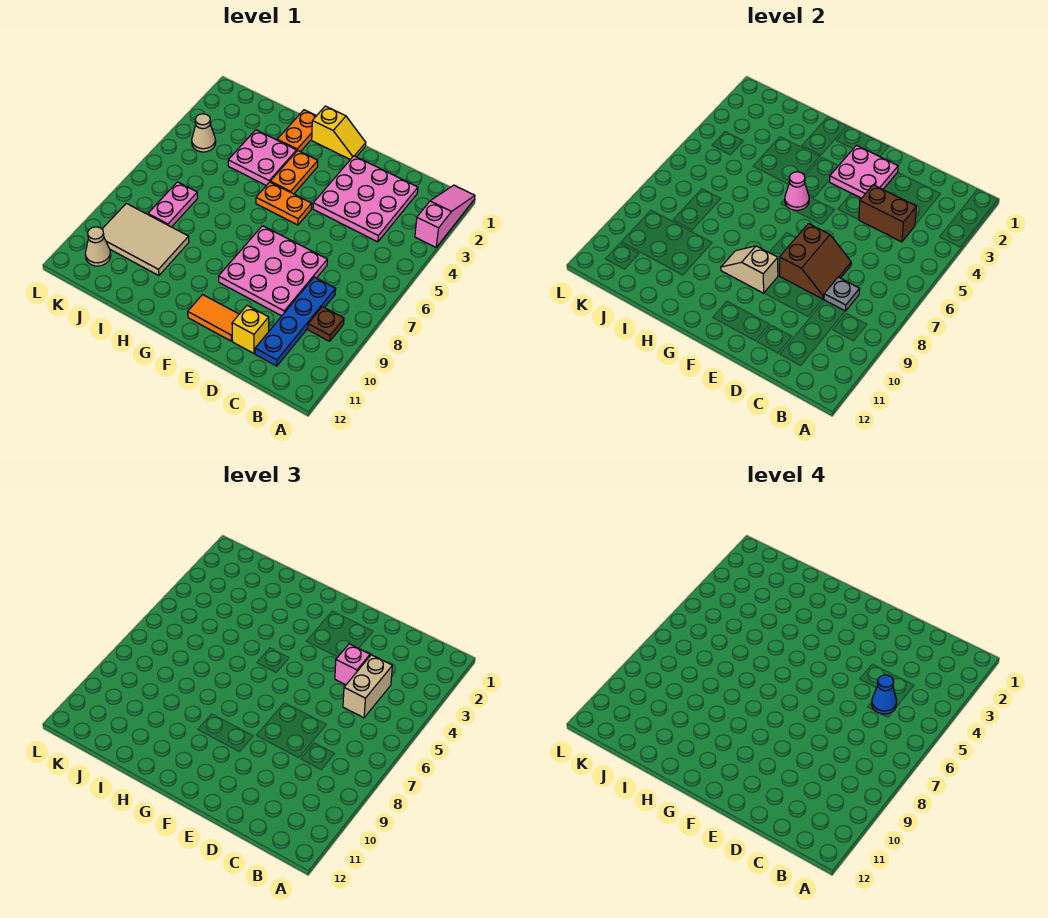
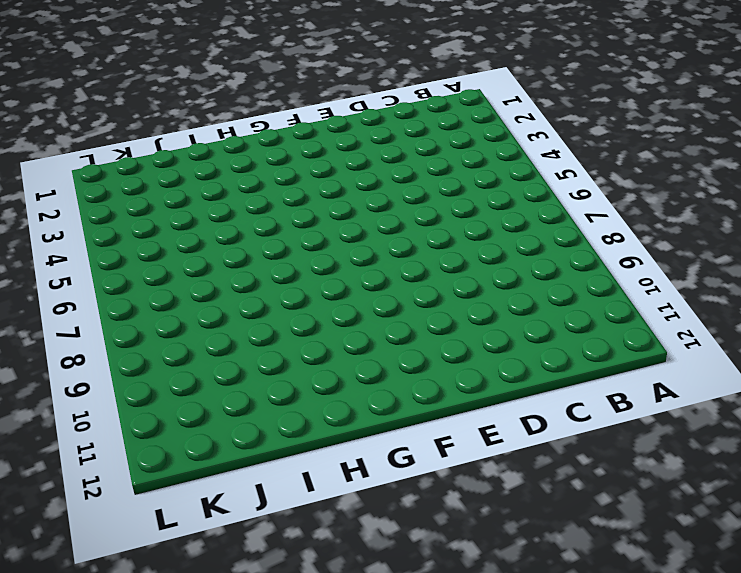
none -> pink slope A1:A3 level 1 top 3
none -> brown plate B9 level 1
none -> pink plate C2:E4 level 1

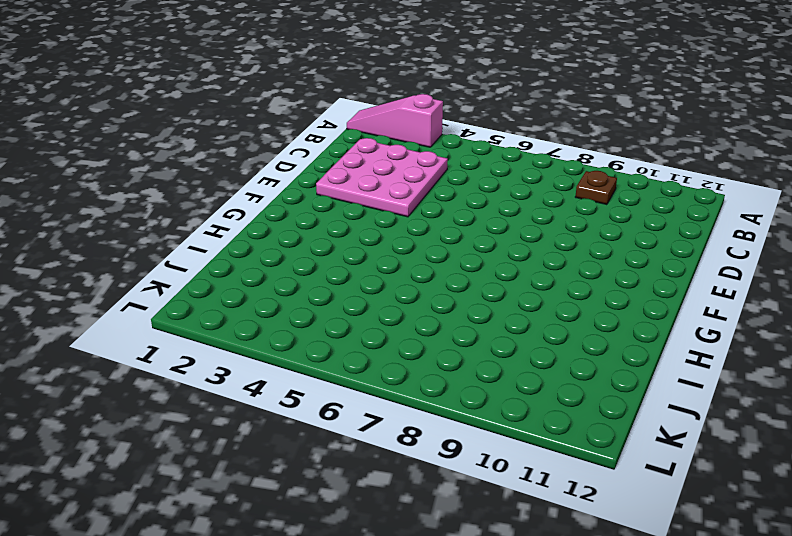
none -> blue plate C8:C11 level 1
none -> pink plate D7:F9 level 1
none -> yellow brick D11 level 1

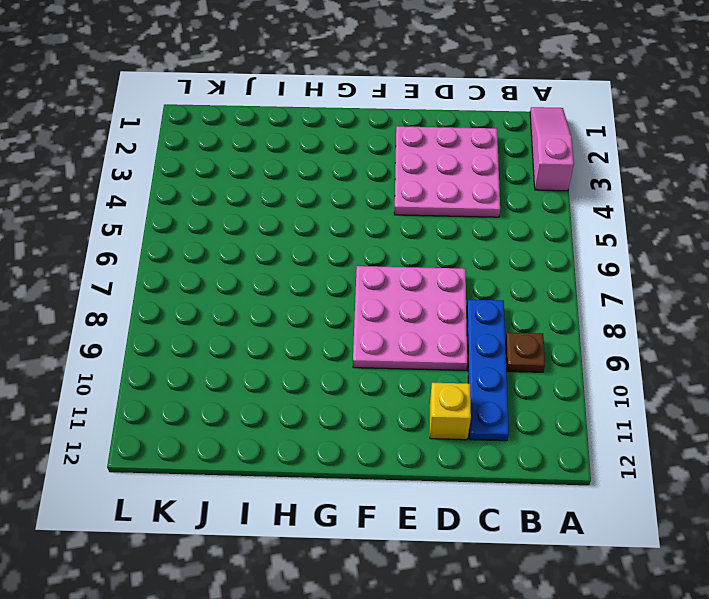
none -> orange tile E11:F11 level 1
none -> yellow slope F1:G1 level 1 top G
none -> orange plate F5:G5 level 1

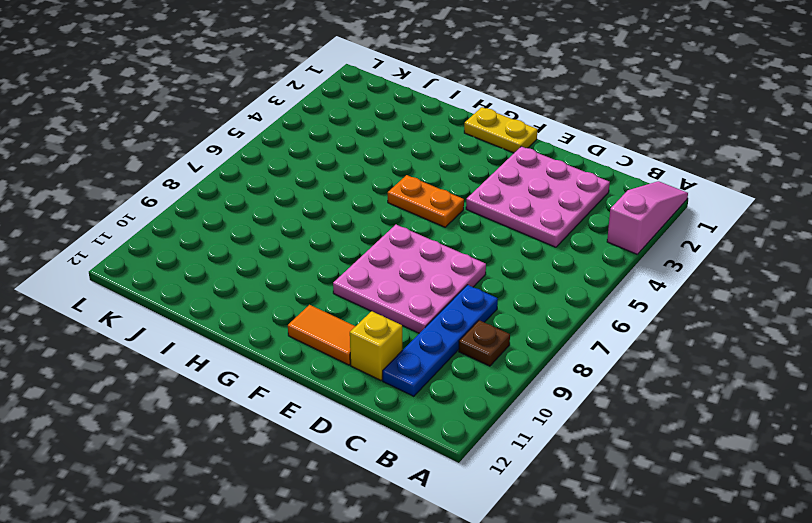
yellow plate F1:G1 level 1 -> yellow slope F1:G1 level 1 top G
none -> orange plate G3:G4 level 1
none -> orange plate H1:H2 level 1
none -> pink plate H3:I4 level 1

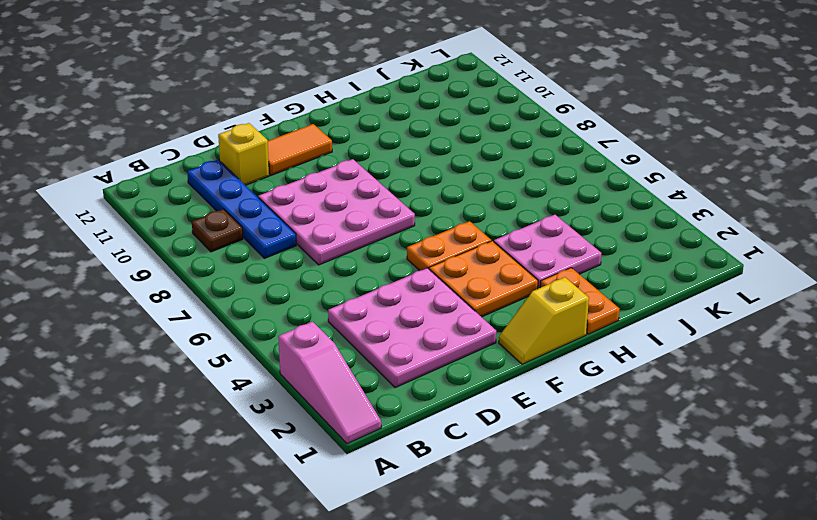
orange plate F3:G4 level 1 -> orange plate G3:G4 level 1
none -> tan tile I9:K10 level 1
none -> pink plate J7:J8 level 1
none -> tan cone K4 level 1

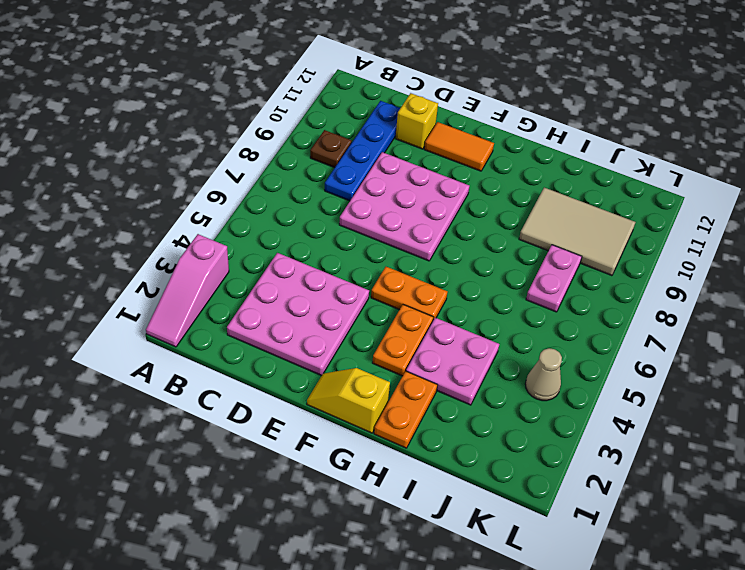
none -> tan cone K11 level 1
none -> brown brick C4:D4 level 2
none -> grey plate C8 level 2

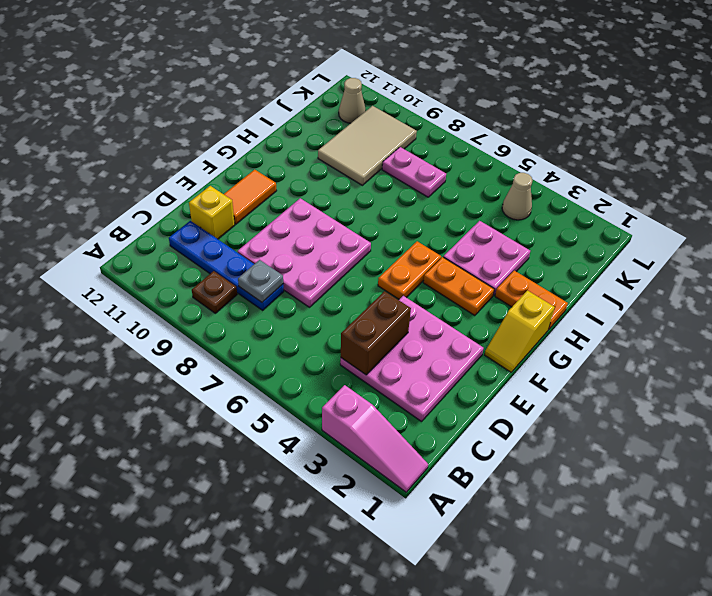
none -> brown slope D7:E8 level 2 top E
none -> pink plate E2:F3 level 2
none -> tan slope F9:G9 level 2 top F

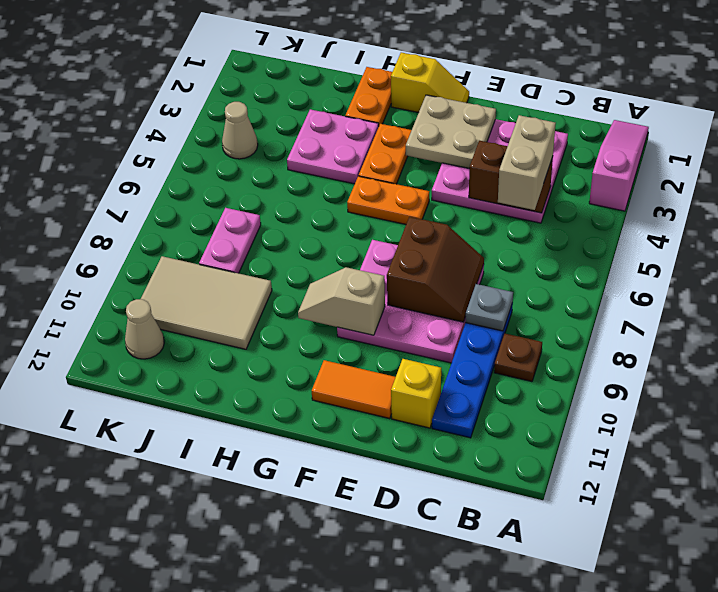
tan plate E2:F3 level 2 -> pink plate E2:F3 level 2
none -> pink cone G5 level 2
none -> pink brick D4 level 3
none -> blue cone C5 level 4

